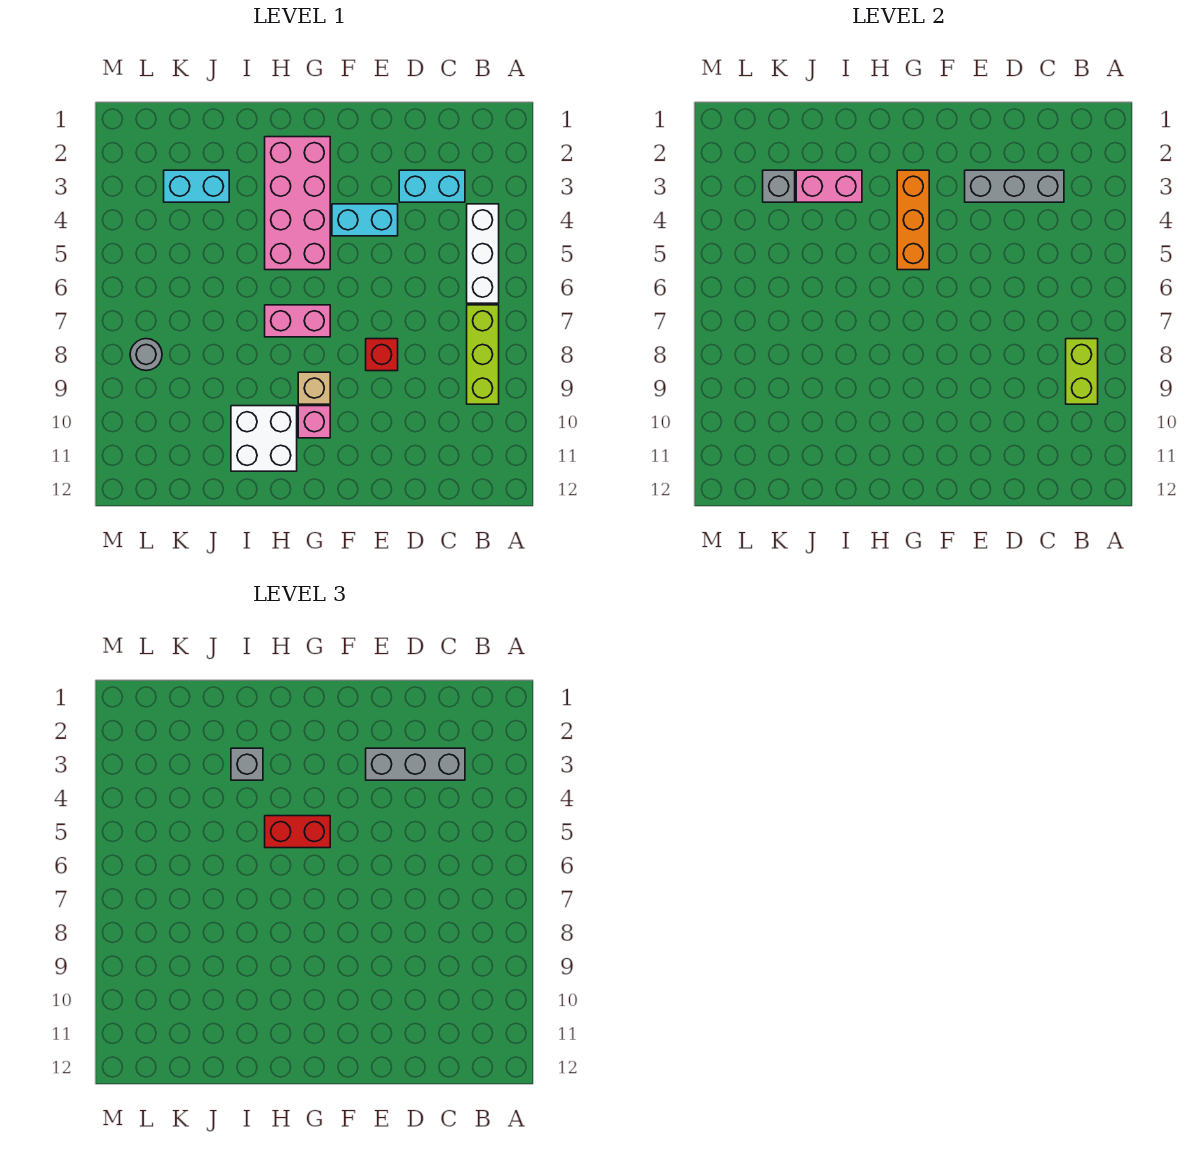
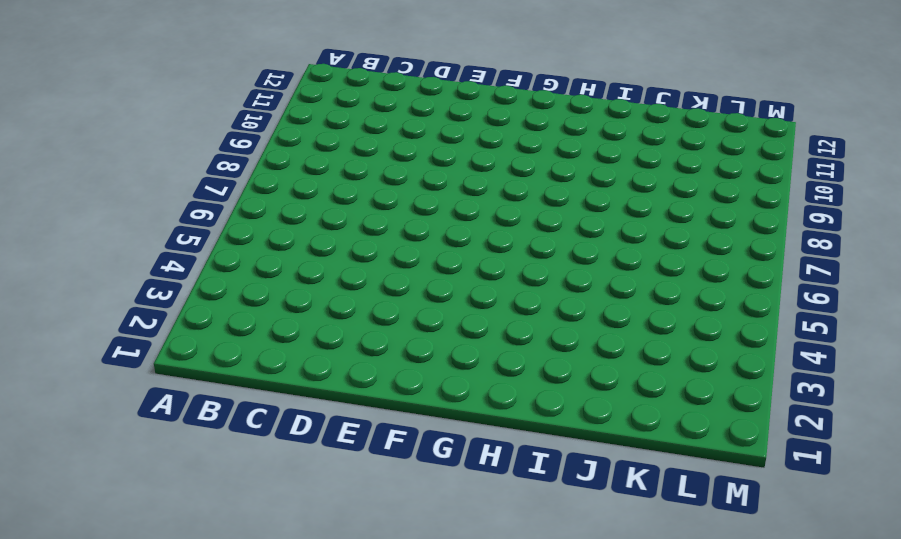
none -> white brick B4:B6 level 1
none -> lime brick B7:B9 level 1
none -> cyan brick C3:D3 level 1

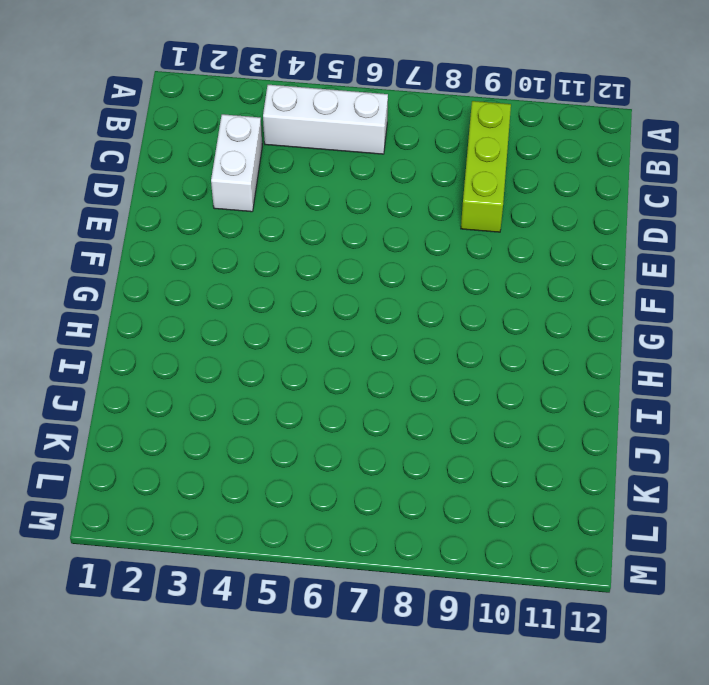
lime brick B9:D9 level 1 -> lime brick B7:B9 level 1
white brick C3:D3 level 1 -> cyan brick C3:D3 level 1
none -> cyan brick E4:F4 level 1
none -> red brick E8 level 1
none -> pink brick G2:H5 level 1

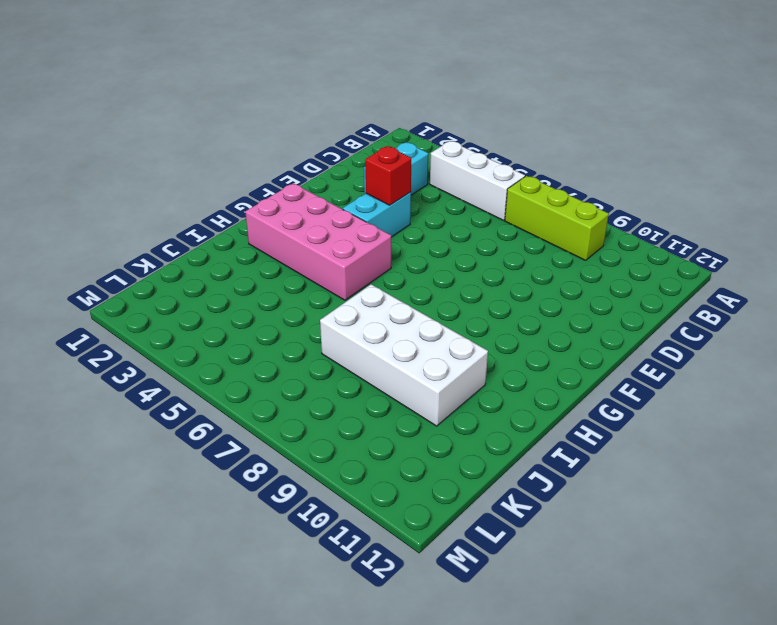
red brick E4 level 2 -> red brick E8 level 1
white brick I7:J10 level 1 -> white brick H10:I11 level 1
none -> pink brick G7:H7 level 1
none -> tan brick G9 level 1
none -> pink brick G10 level 1

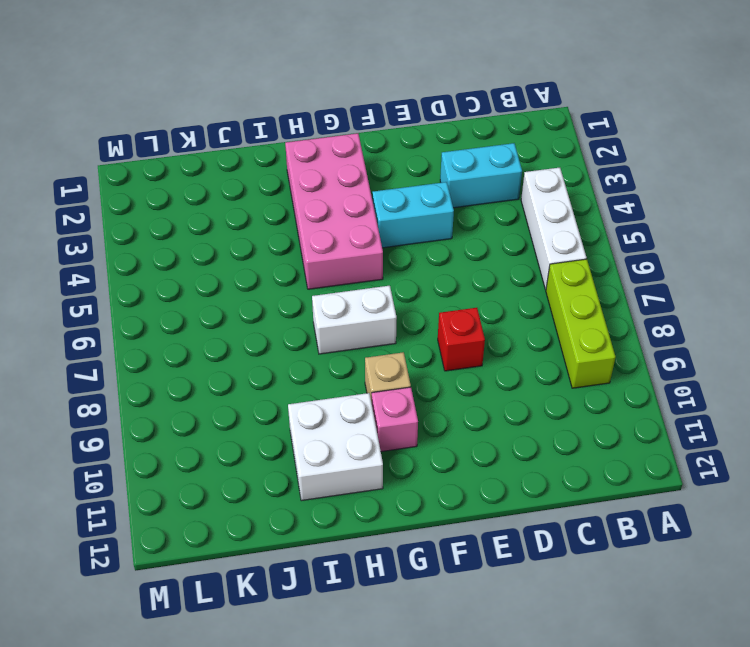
white brick G7:H7 level 1 -> pink brick G7:H7 level 1
none -> cyan brick J3:K3 level 1
none -> grey round brick L8 level 1
none -> lime brick B8:B9 level 2

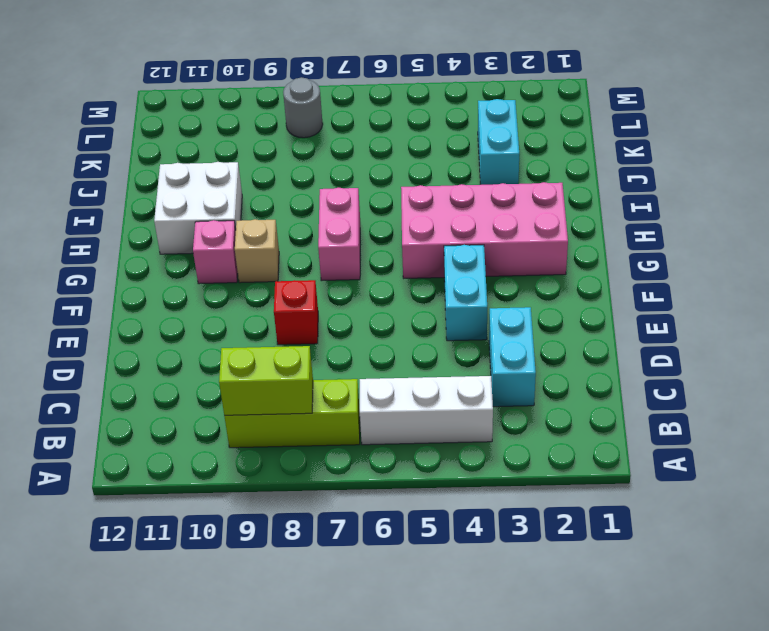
none -> grey brick C3:E3 level 2
none -> orange brick G3:G5 level 2
none -> pink brick I3:J3 level 2

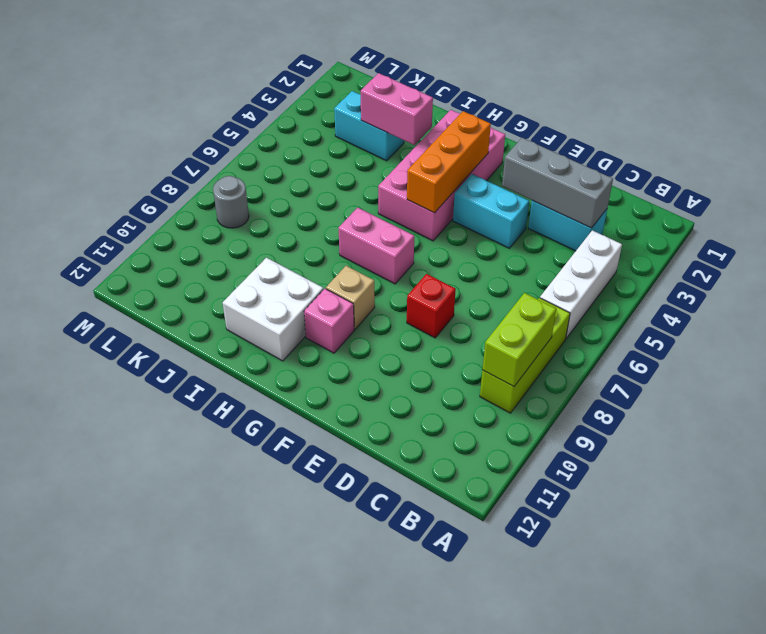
none -> grey brick K3 level 2
none -> grey brick C3:E3 level 3
none -> red brick G5:H5 level 3

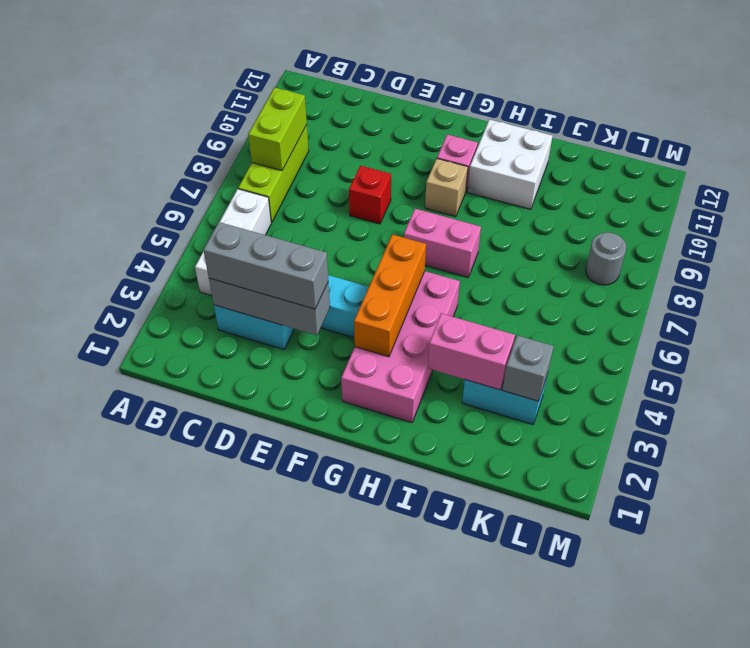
none -> red brick G5:H5 level 3
none -> grey brick I3 level 3

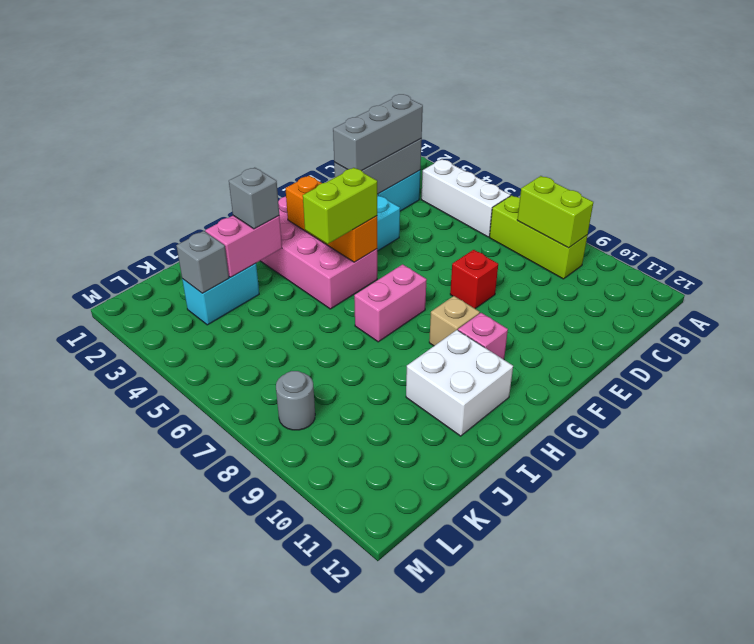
lime brick G5:H5 level 3 -> red brick G5:H5 level 3

